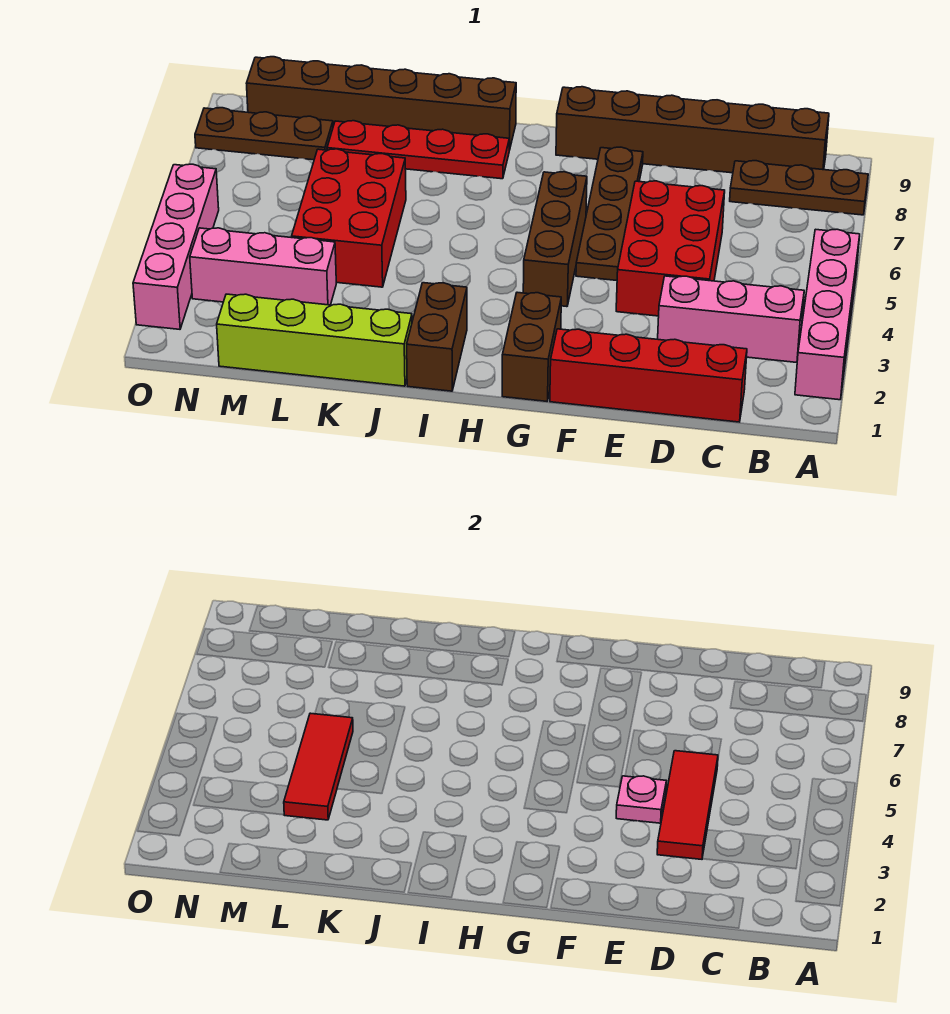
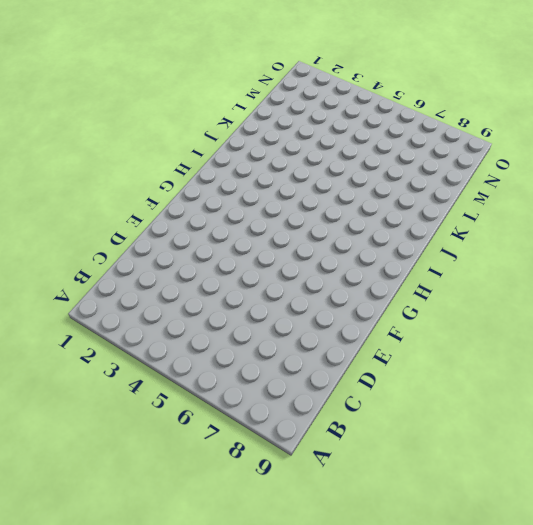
none -> pink brick A2:A5 level 1
none -> brown plate A8:C8 level 1
none -> pink brick B3:D3 level 1

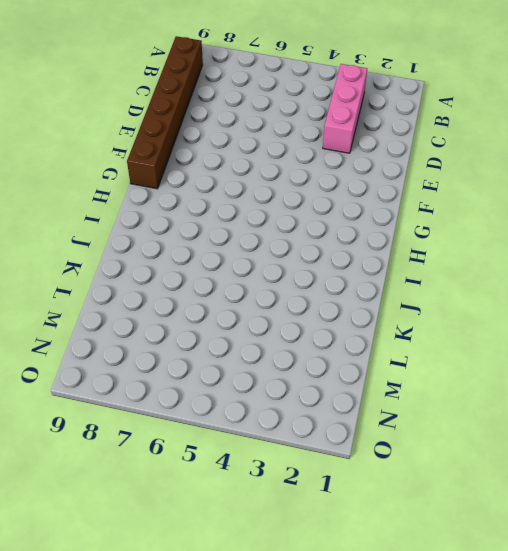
none -> pink brick A2:A5 level 1
none -> brown plate A8:C8 level 1
none -> red brick C1:F1 level 1

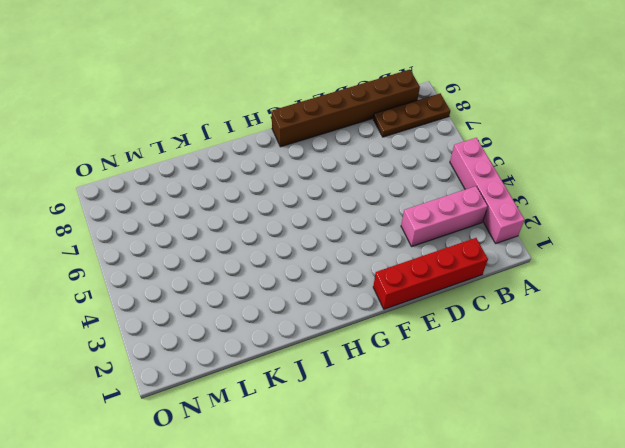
none -> red brick D4:E6 level 1
none -> brown plate F5:F8 level 1
none -> brown brick G1:G2 level 1

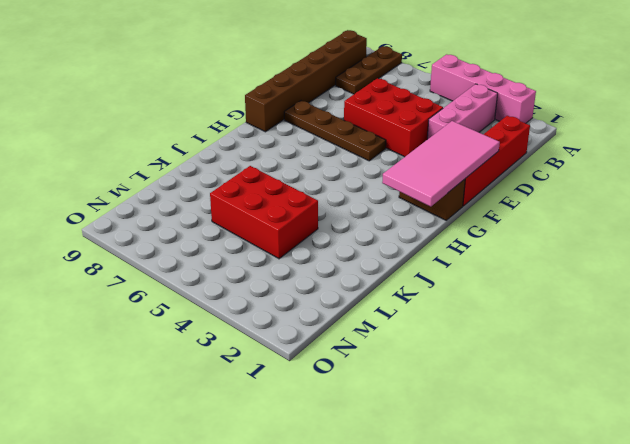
pink tile E1:H2 level 2 -> none
none -> brown brick G4:G6 level 1
none -> brown brick I1:I2 level 1
none -> red plate I8:L8 level 1

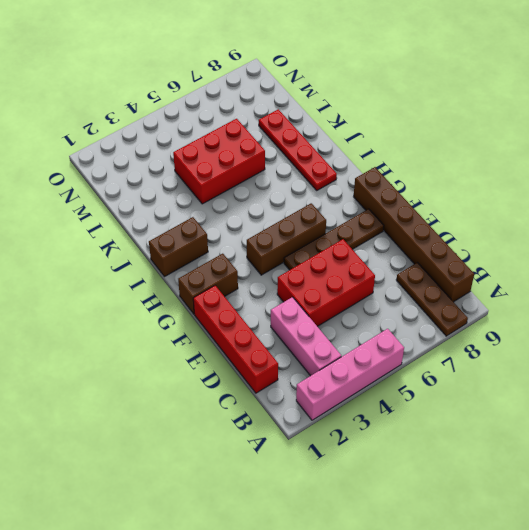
none -> brown brick I9:N9 level 1
none -> lime brick J1:M1 level 1
none -> pink brick L3:N3 level 1

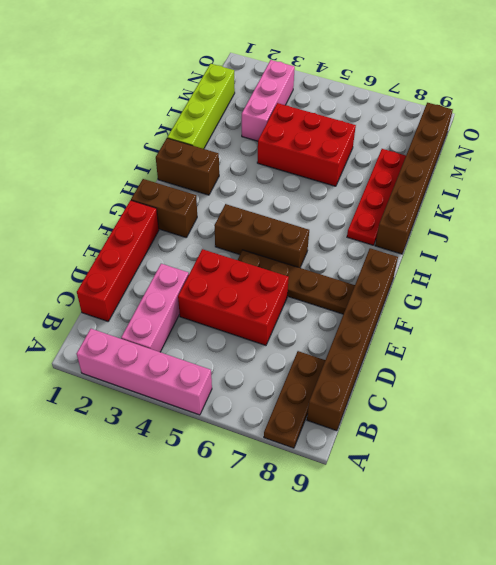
none -> brown plate M8:O8 level 1
none -> pink brick O2:O5 level 1
none -> red tile D3:D5 level 2

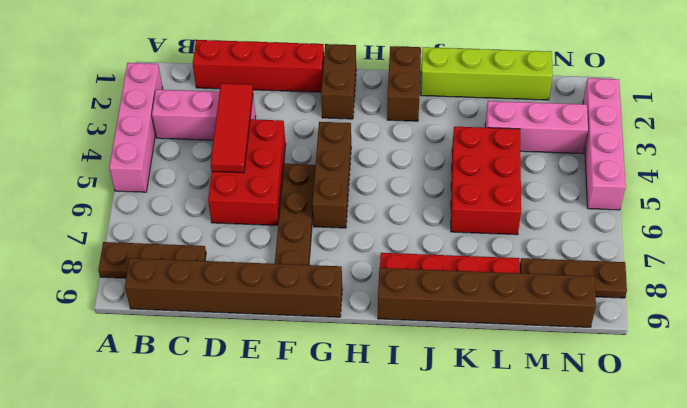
none -> pink plate E4 level 2
none -> red tile L3:L5 level 2

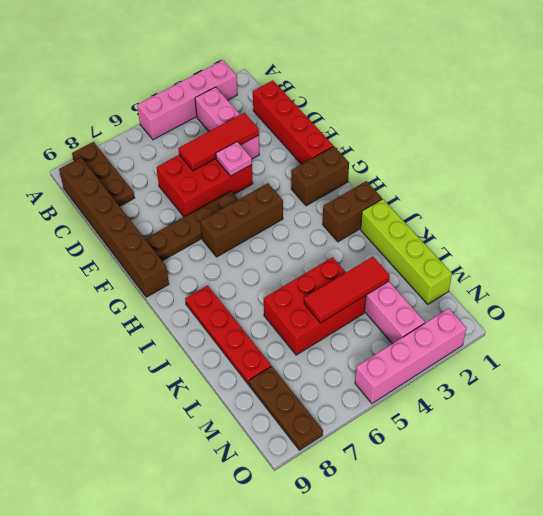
none -> brown brick I9:N9 level 1

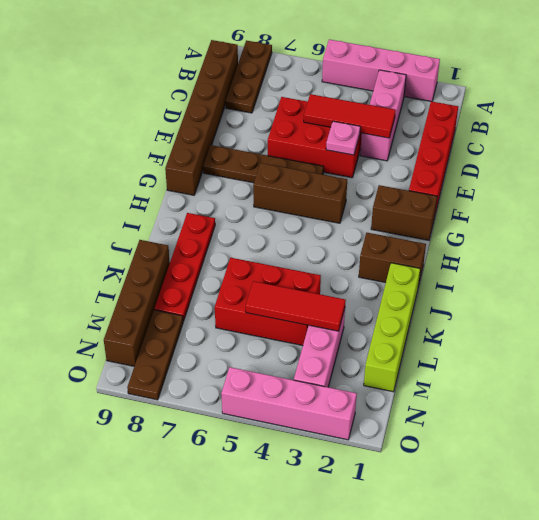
brown brick K9:N9 level 1 -> brown brick I9:N9 level 1

